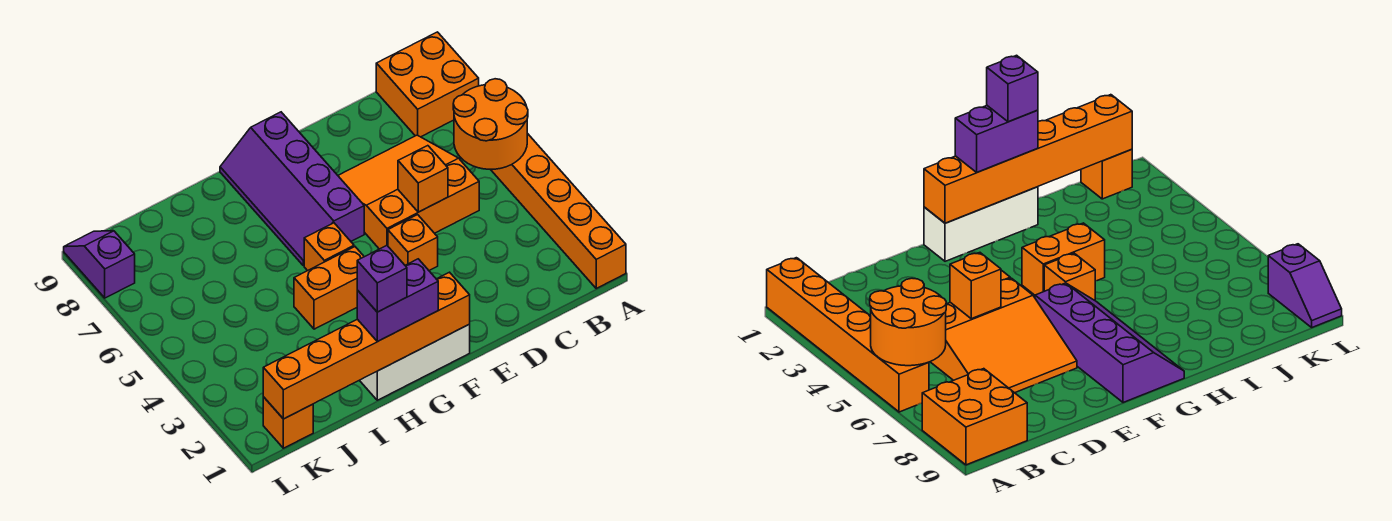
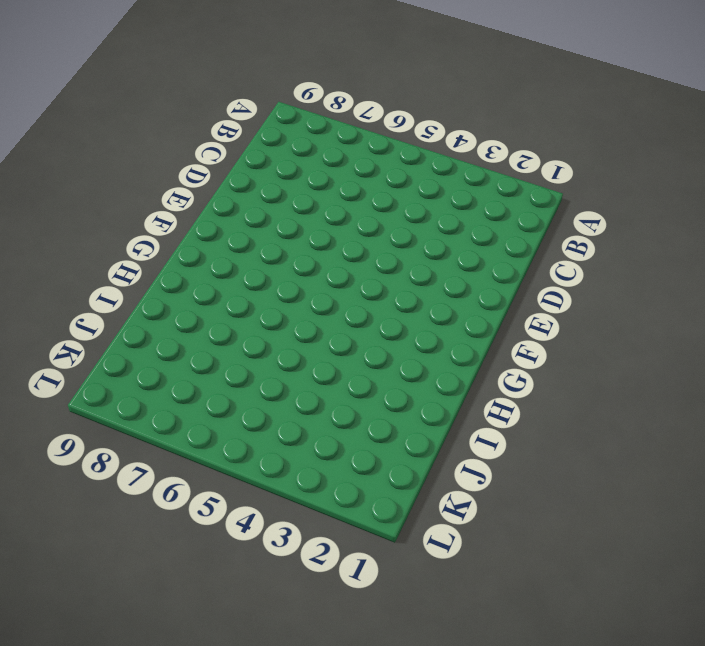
none -> orange brick A1:A6 level 1
none -> orange brick A8:B9 level 1
none -> orange slope C5:E7 level 1 top 5

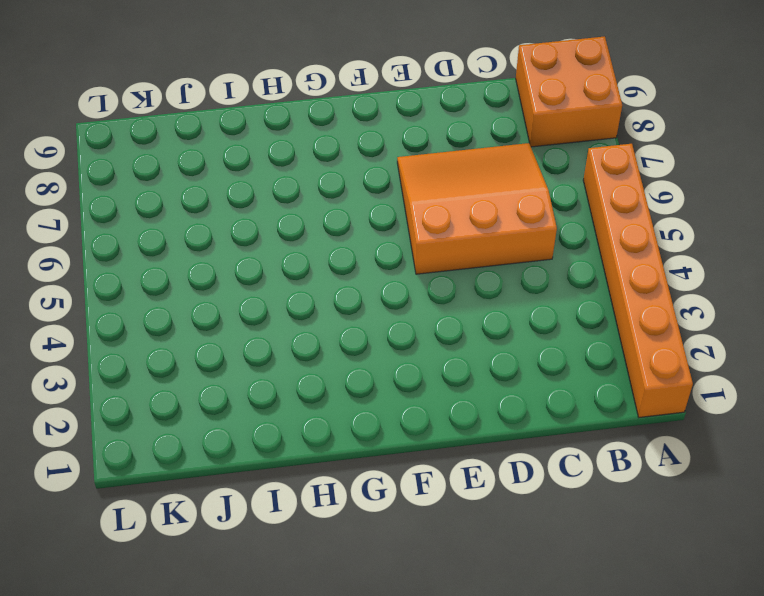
none -> orange brick E4 level 1
none -> white brick F1:H1 level 1
none -> purple slope F6:G9 level 1 top F

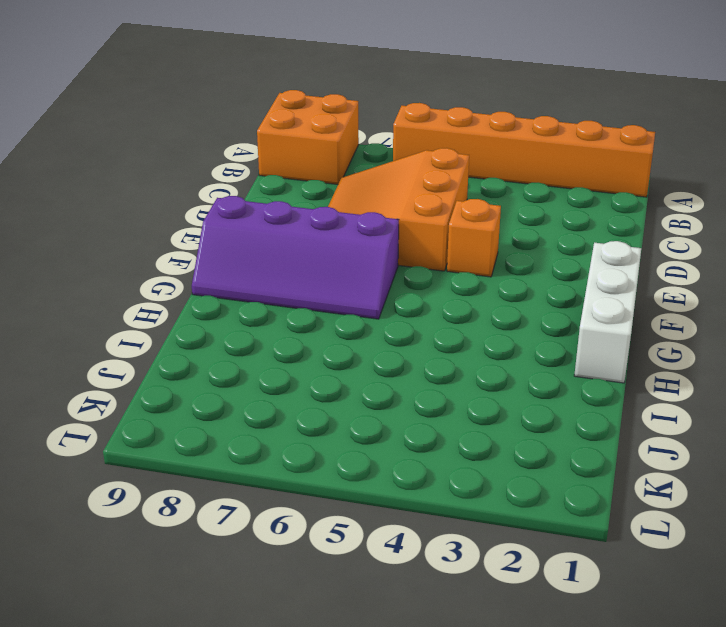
none -> orange brick G4:H4 level 1
none -> orange brick G5 level 1
none -> orange brick K1 level 1

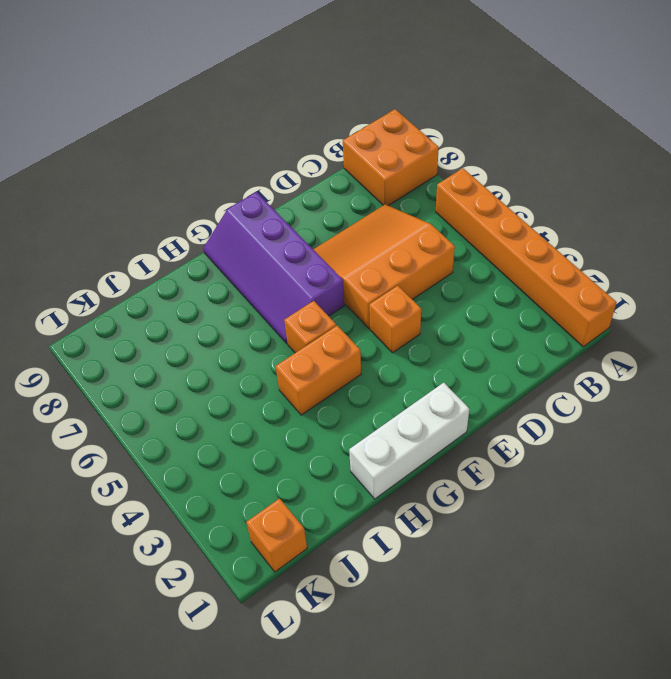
none -> purple slope L8:L9 level 1 top 8
none -> orange round brick A5:B6 level 2
none -> orange brick D5 level 2

